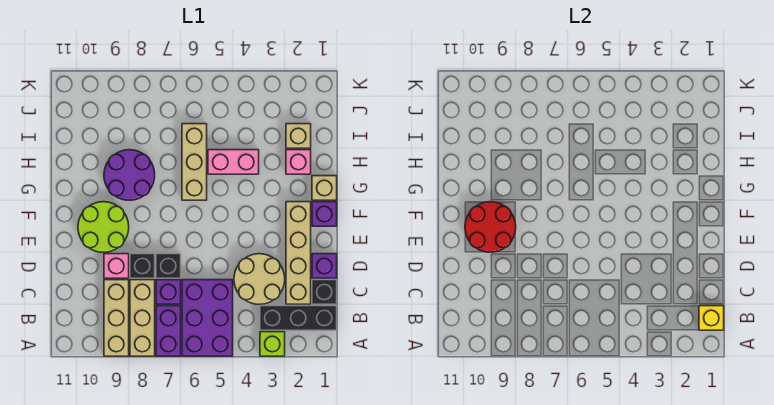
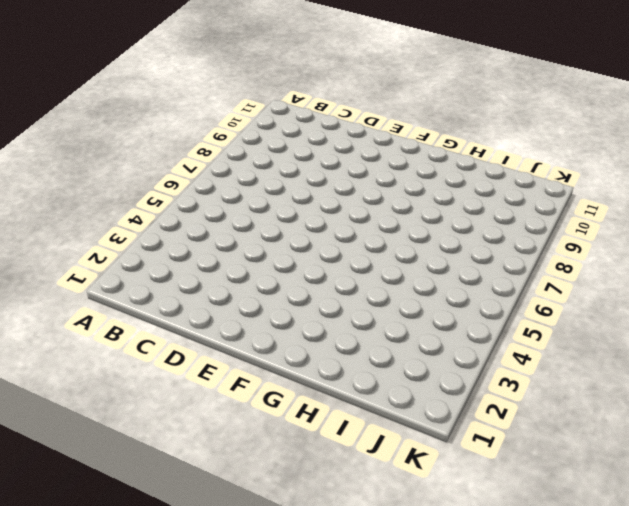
none -> lime brick A3 level 1
none -> purple brick A5:C6 level 1
none -> purple brick A7:B7 level 1

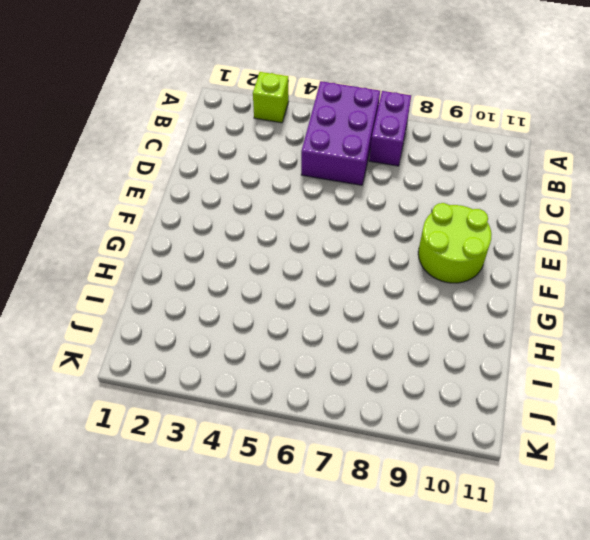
none -> tan brick A8:C8 level 1
none -> tan brick A9:C9 level 1
none -> black brick B1:B3 level 1

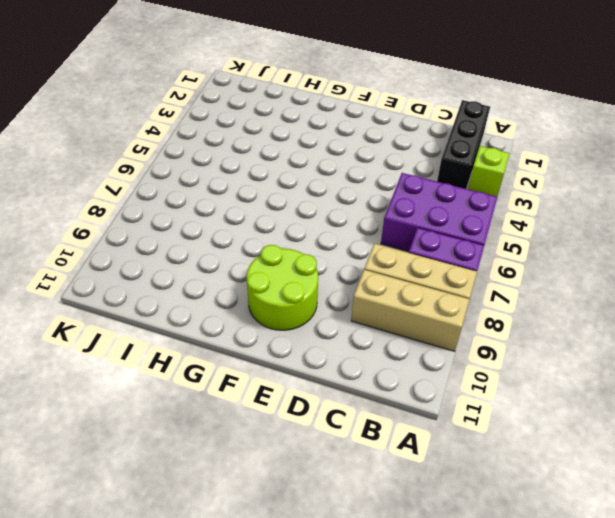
none -> black brick C1 level 1
none -> tan brick C2:F2 level 1
none -> tan round brick C3:D4 level 1

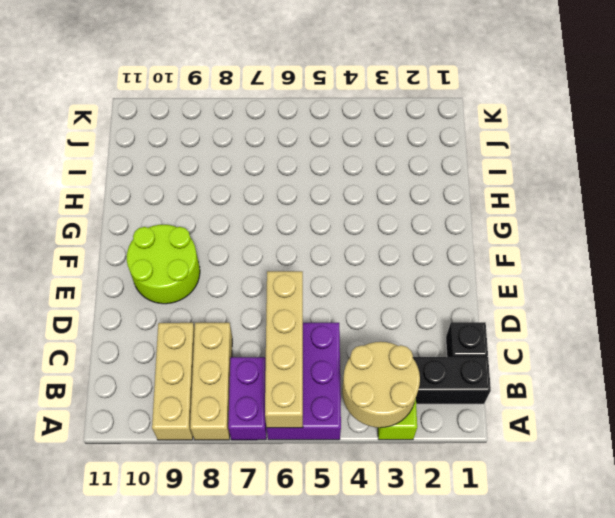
tan round brick A3:B4 level 2 -> tan round brick C3:D4 level 1
tan brick A6:D6 level 2 -> tan brick C2:F2 level 1
none -> purple brick C7 level 1
none -> purple brick D1 level 1
none -> black brick D7 level 1

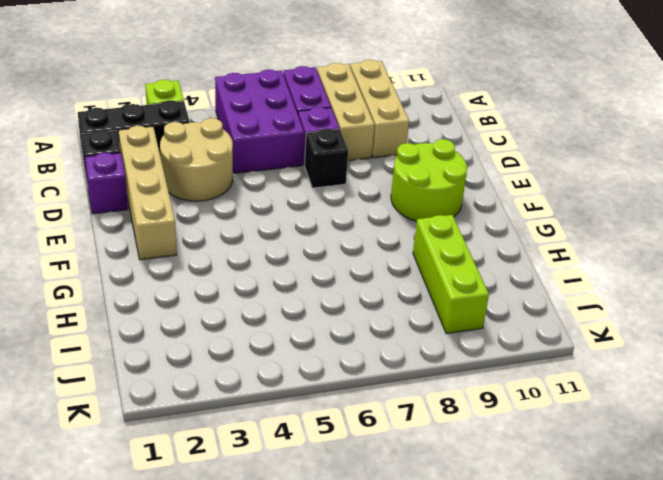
lime brick H9:J9 level 1 -> purple round brick G8:H9 level 1
none -> black brick D8 level 1
none -> pink brick D9 level 1
none -> purple brick F1 level 1

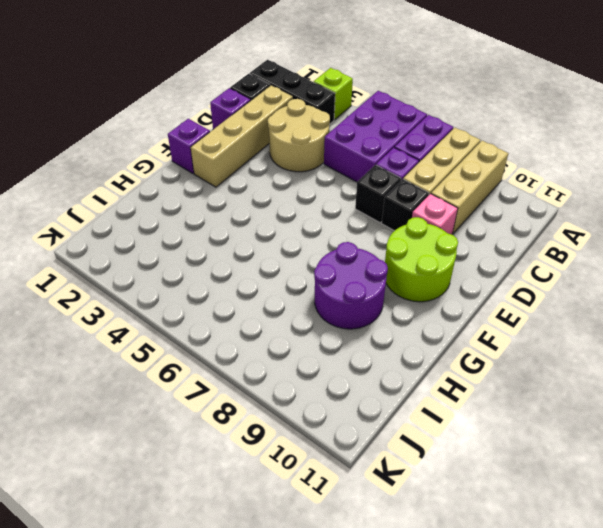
none -> tan brick G1 level 1
none -> tan brick G6:I6 level 1
none -> pink brick H2 level 1

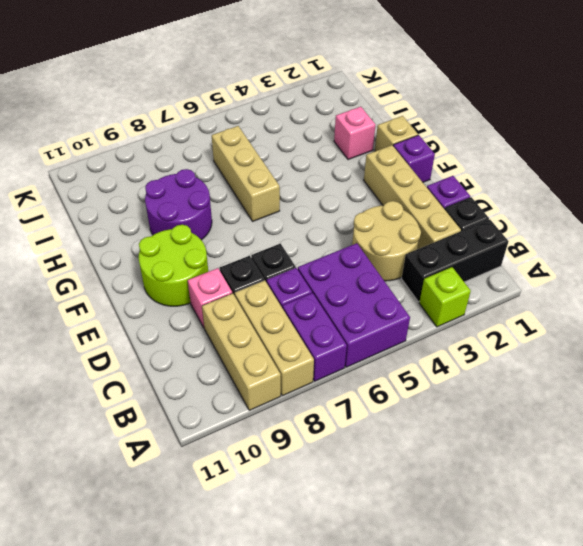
none -> pink brick H4:H5 level 1
none -> tan brick I2 level 1
none -> yellow brick B1 level 2

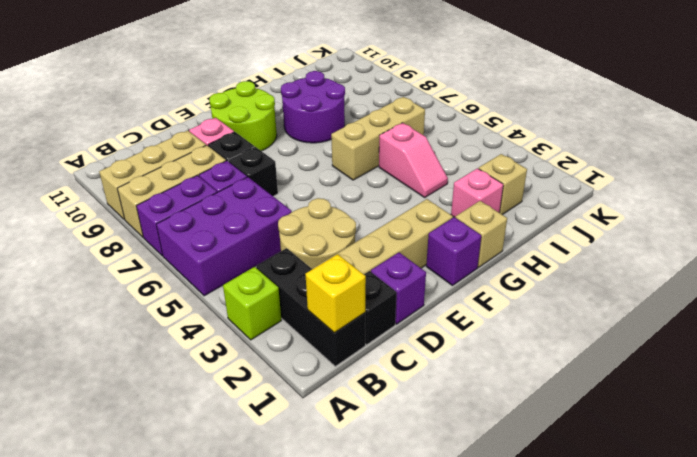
pink slope H4:H5 level 1 top 5 -> pink brick H4:H5 level 1
none -> red round brick E9:F10 level 2

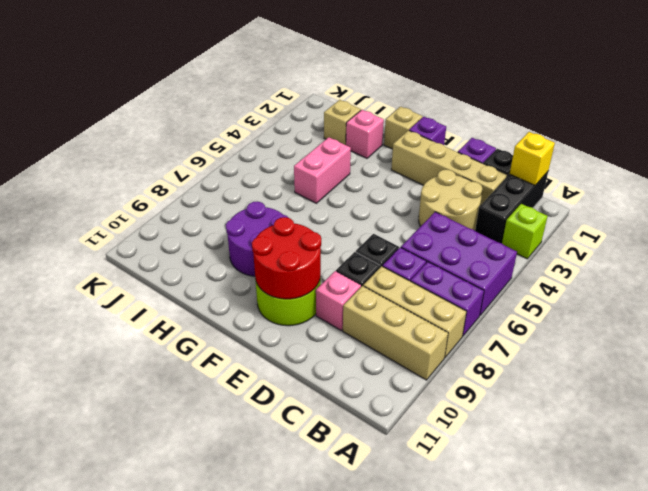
none -> tan brick G6:I6 level 1

